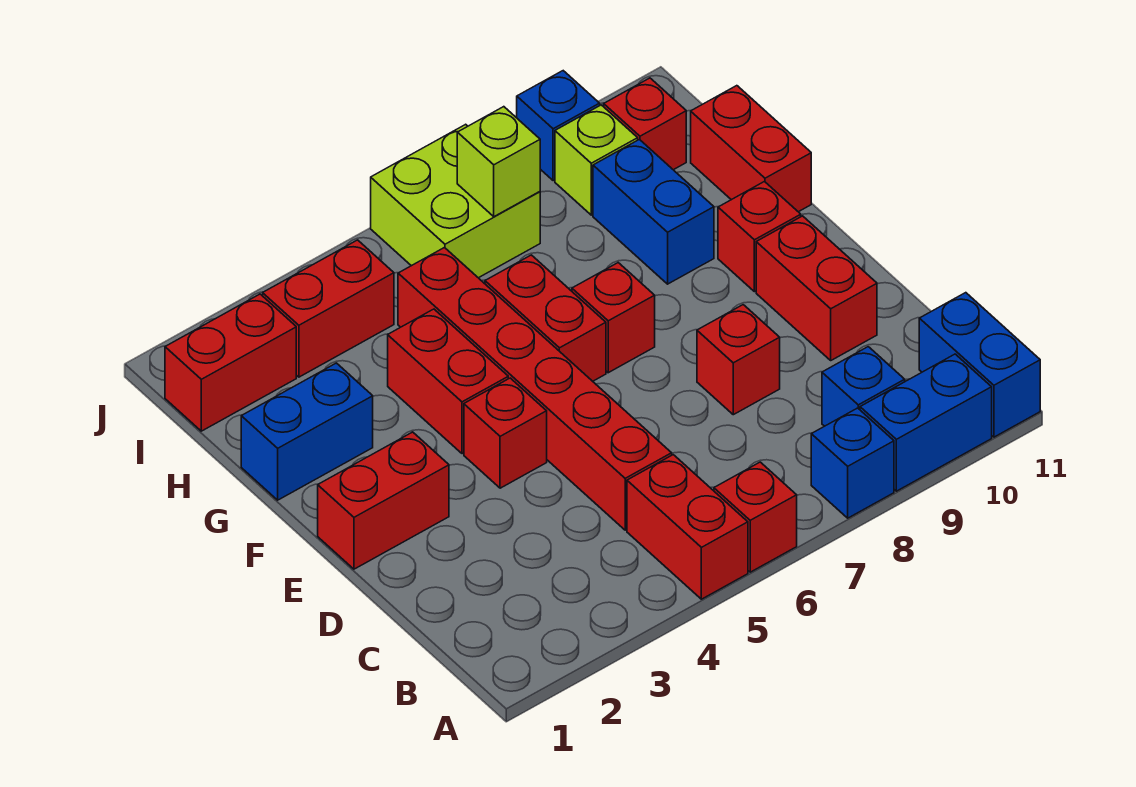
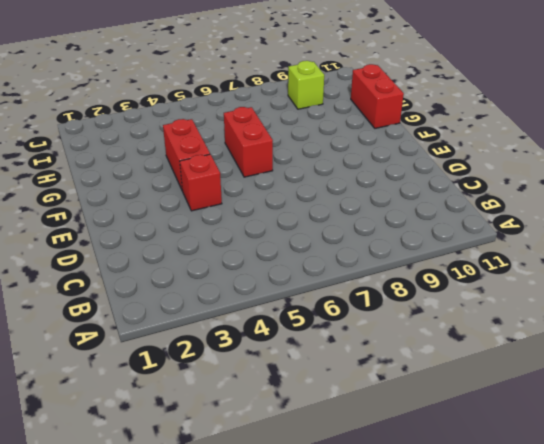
none -> red brick A5:B5 level 1
none -> red brick A6 level 1
none -> blue brick A8 level 1

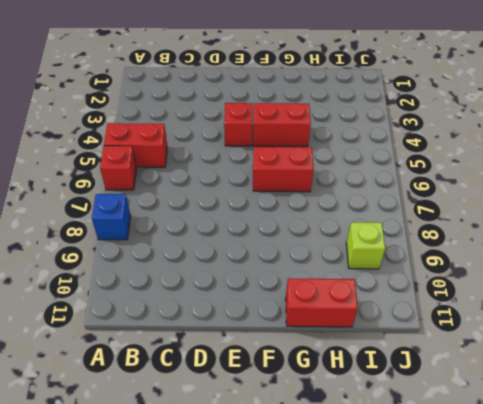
none -> blue brick A9:A10 level 1
none -> blue brick A11:B11 level 1
none -> blue brick B9 level 1

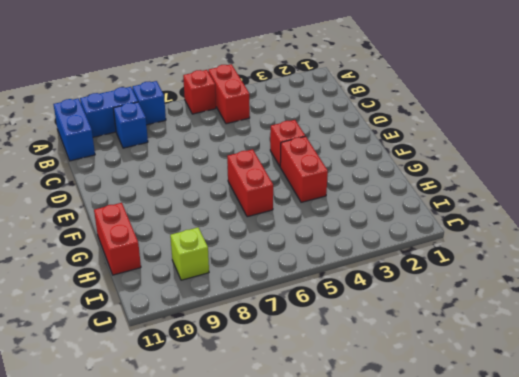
none -> red brick C5:H5 level 1
none -> red brick D8 level 1
none -> red brick D10:E10 level 1

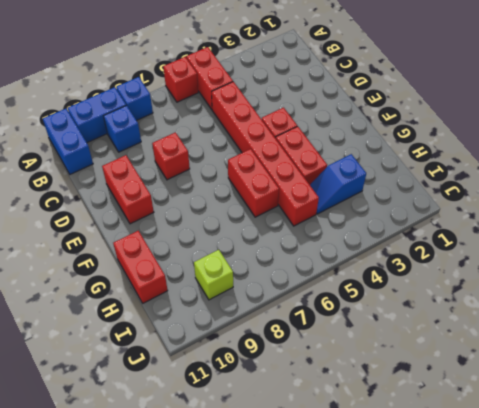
blue slope H3:H4 level 1 top 3 -> none
none -> red brick E1:E2 level 1
none -> red brick F7 level 1
none -> red brick F10 level 1

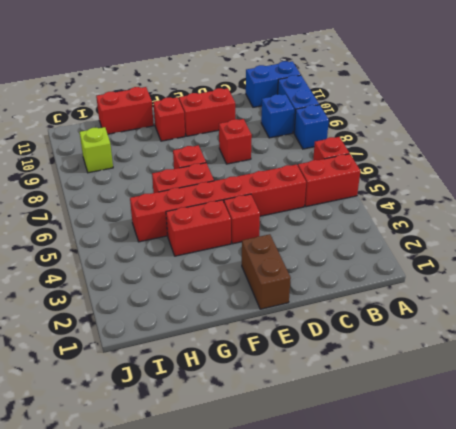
brown brick E1:E2 level 1 -> red brick E1:E2 level 1
none -> blue brick G1:G2 level 1
none -> blue brick G9:H9 level 1
none -> red brick I1:I2 level 1

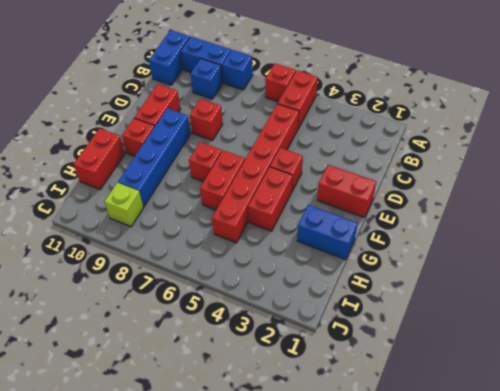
blue brick E9:H9 level 1 -> blue brick G9:H9 level 1
none -> red brick I1:I2 level 1
none -> red brick I3:I4 level 1
none -> lime brick I6:J7 level 1

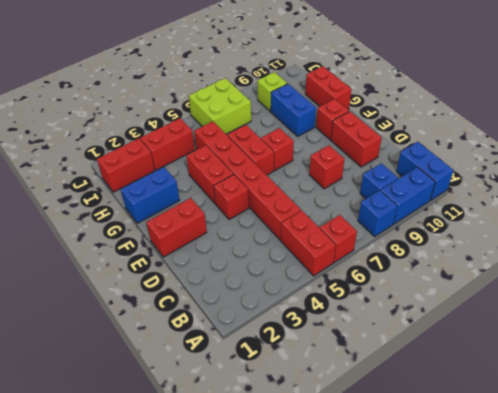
none -> red brick I10 level 1
none -> blue brick J9 level 1
none -> lime brick I7 level 2

